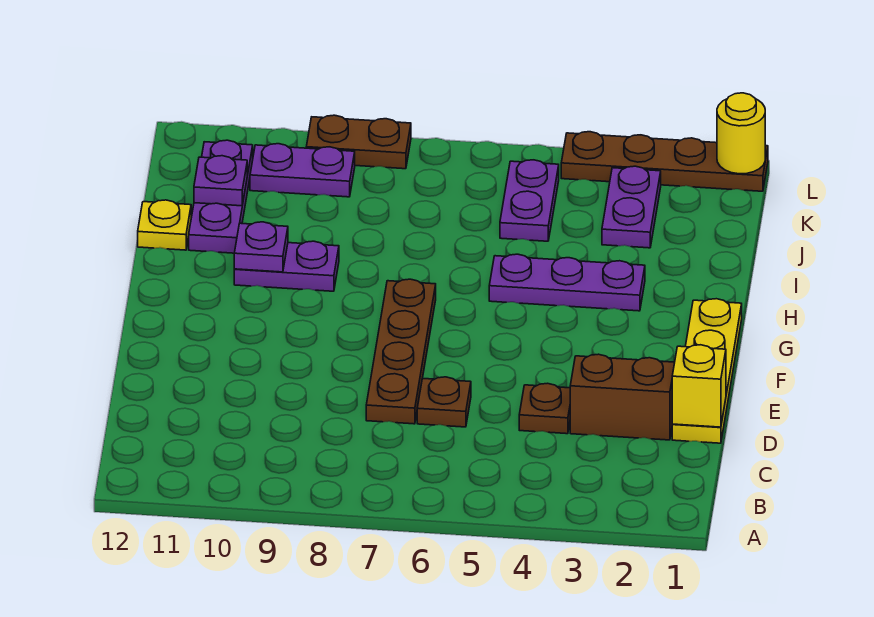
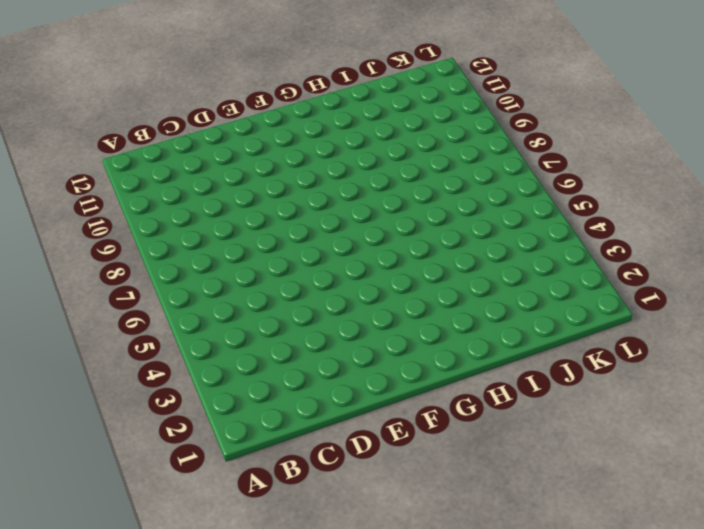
none -> yellow plate D1:G1 level 1
none -> brown brick D2:D3 level 1
none -> brown plate D4 level 1

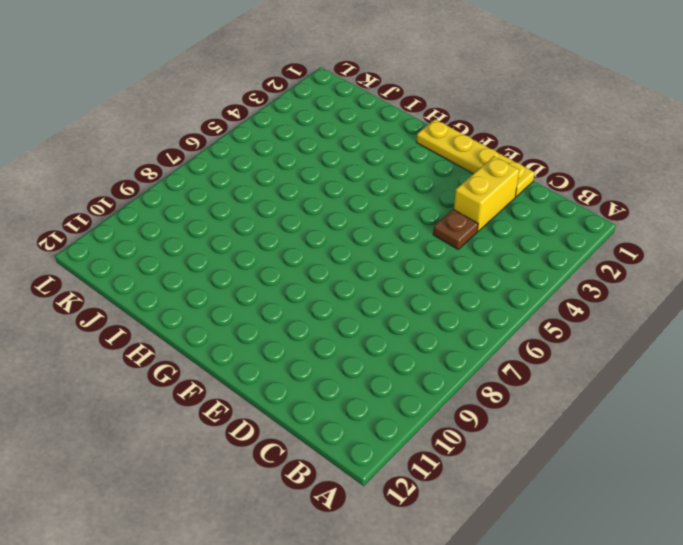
yellow brick D2:D3 level 1 -> brown brick D2:D3 level 1
none -> brown plate D6 level 1
none -> brown plate D7:G7 level 1
none -> purple plate H3:H5 level 1

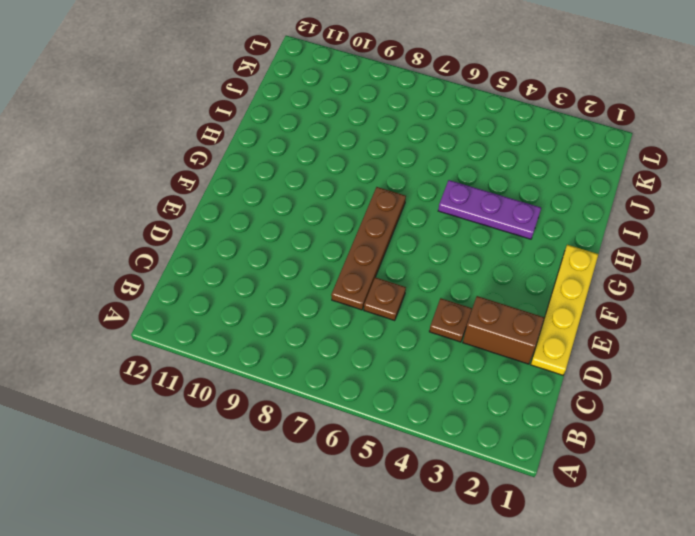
none -> purple plate H9:H10 level 1
none -> purple plate I11:K11 level 1
none -> yellow plate I12 level 1

